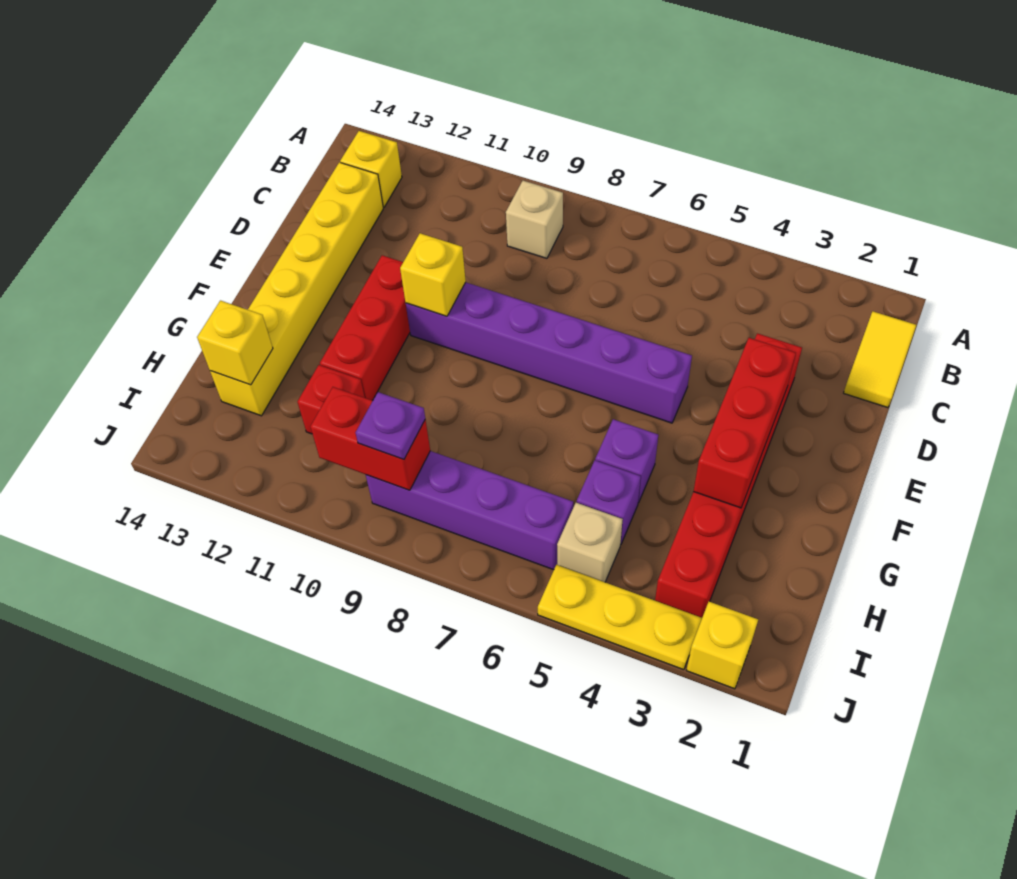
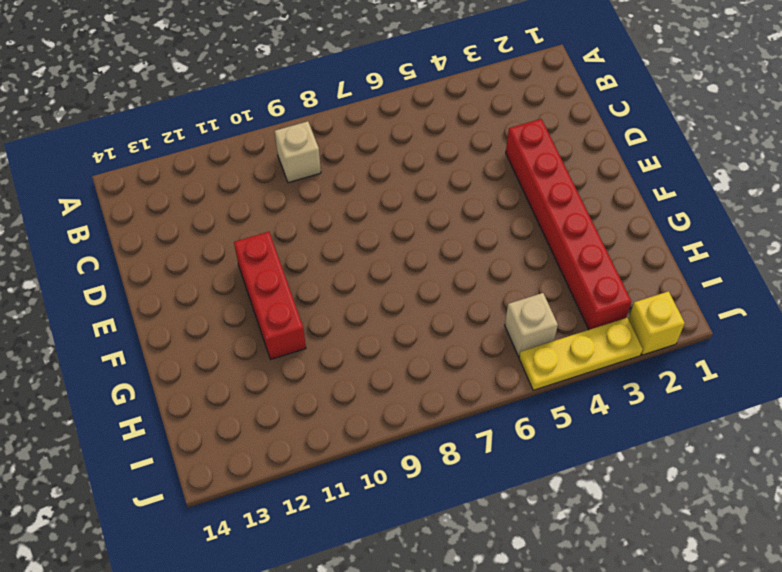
none -> yellow tile B1:C1 level 1
none -> yellow brick B13 level 1
none -> yellow brick C13:H13 level 1

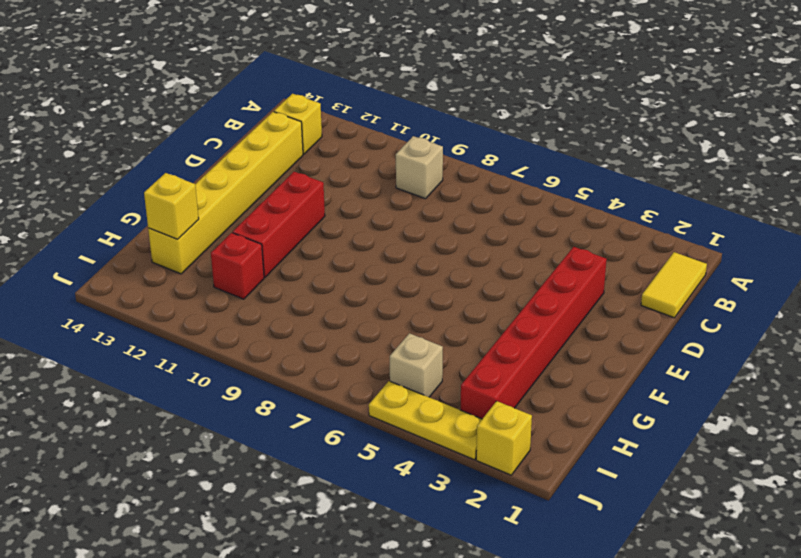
none -> purple brick E5:E10 level 1
none -> purple brick G5 level 1
none -> purple brick H5 level 1

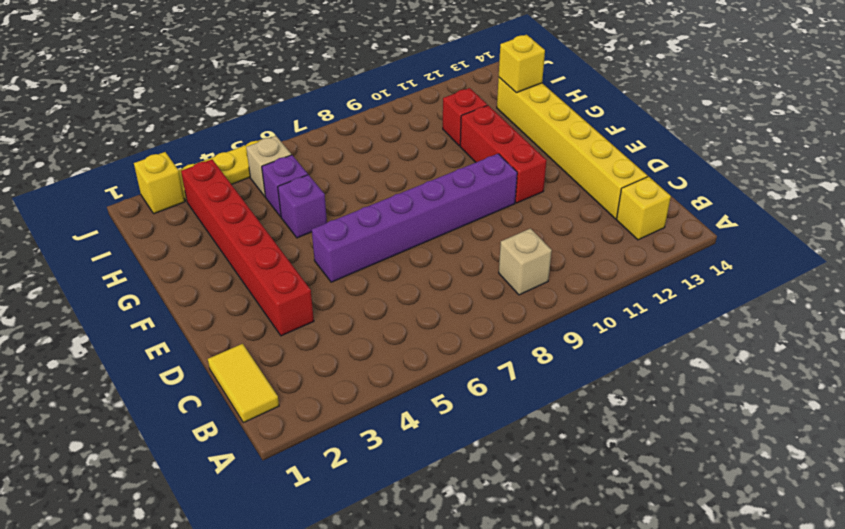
none -> purple brick I6:I9 level 1
none -> red brick E3:G3 level 2
none -> yellow brick E10 level 2

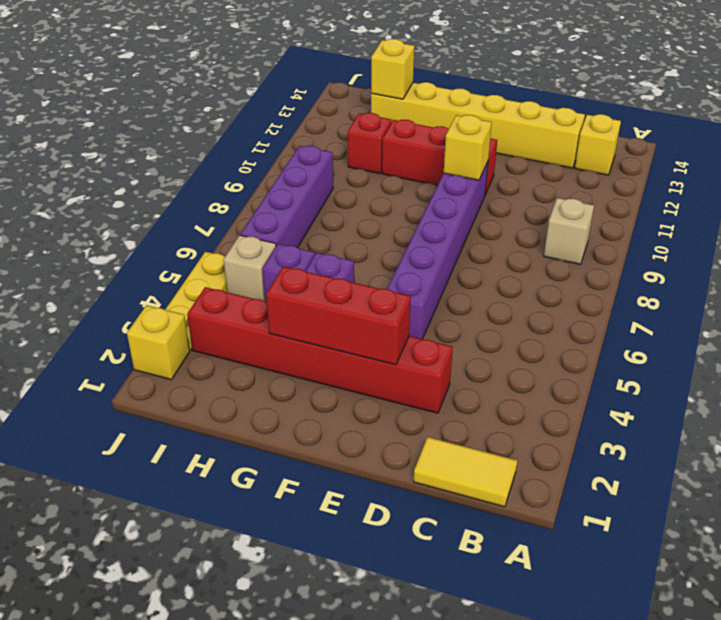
none -> red brick I9:I10 level 2
none -> purple plate I9 level 3

